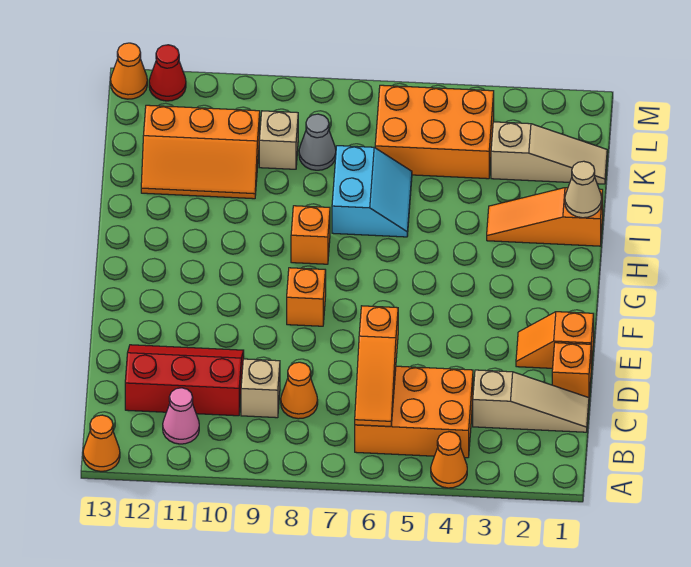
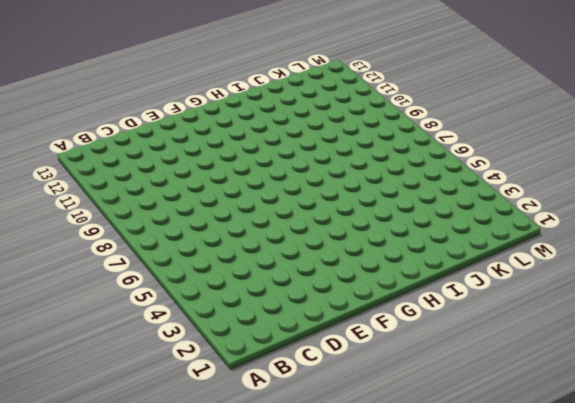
none -> orange cone A4 level 1
none -> orange cone A13 level 1
none -> orange brick B4:C6 level 1

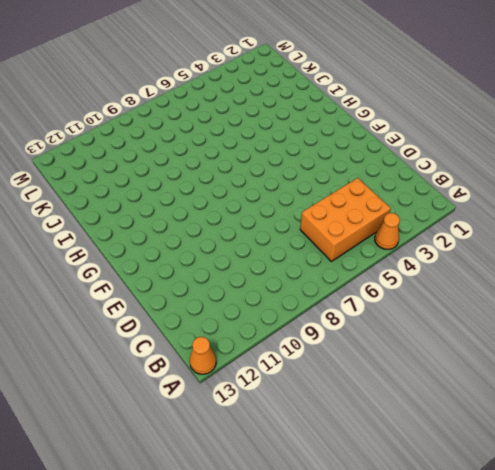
none -> pink cone B11 level 1
none -> tan slope C1:C3 level 1 top 3
none -> orange cone C8 level 1

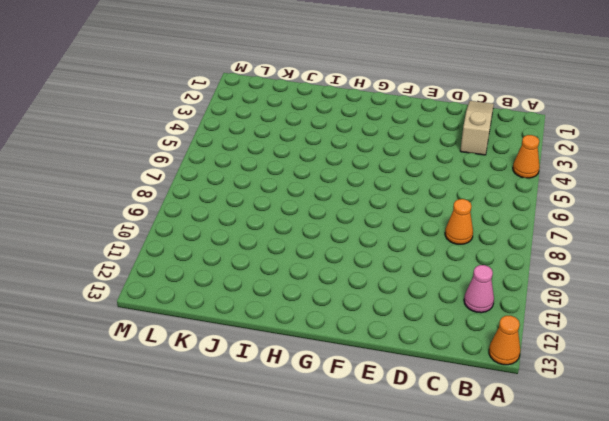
none -> orange brick B4:C6 level 1
none -> tan brick C9 level 1
none -> red slope C10:D12 level 1 top C

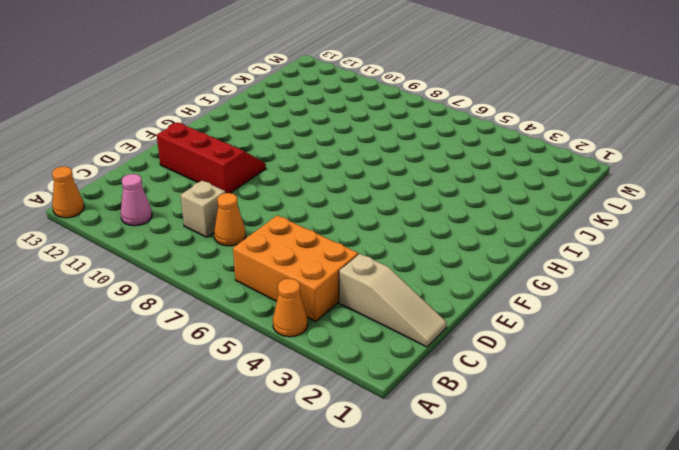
red slope E10:F12 level 1 top E -> red slope C10:D12 level 1 top C
none -> orange brick D1 level 1
none -> orange slope E1:E2 level 1 top 1
none -> orange brick F8 level 1

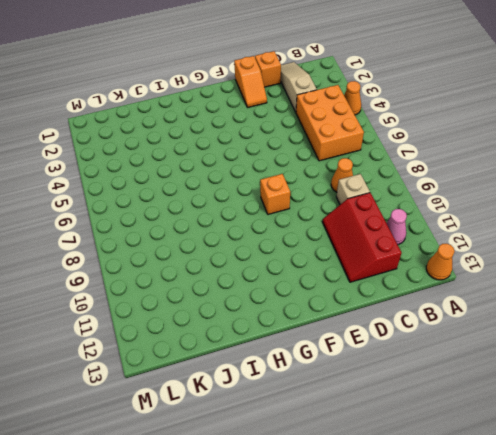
none -> orange brick H8 level 1
none -> orange slope I1:I3 level 1 top 1
none -> cyan slope I6:J7 level 1 top 7

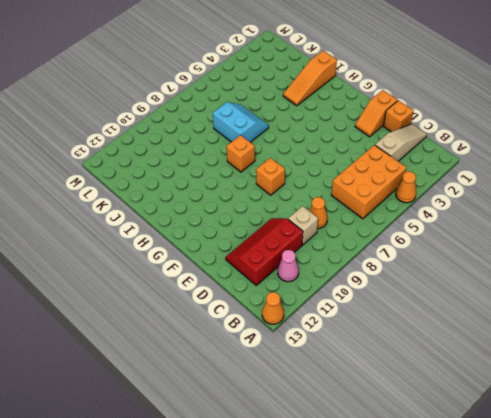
none -> orange slope J10:K12 level 1 top K
none -> tan slope K1:K3 level 1 top 3
none -> orange brick K4:L6 level 1

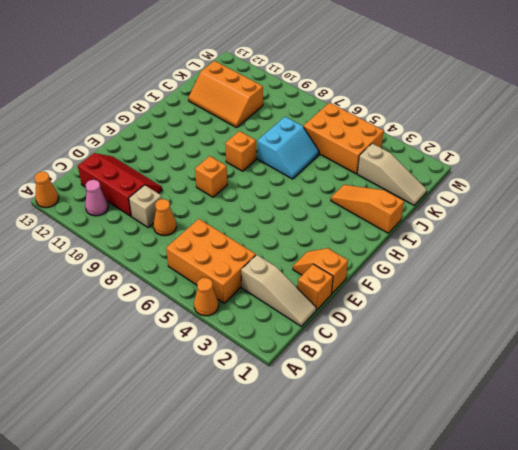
none -> grey cone K8 level 1
none -> tan brick K9 level 1
none -> red cone M12 level 1

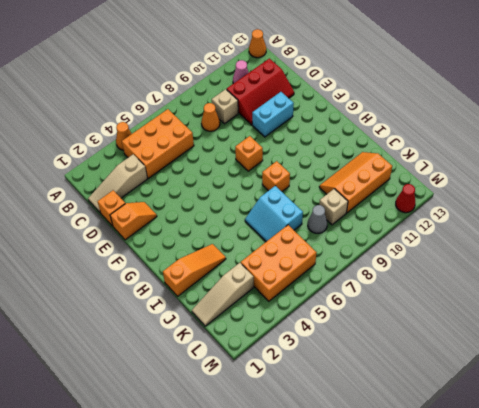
cyan brick E10:E11 level 1 -> none
none -> orange cone M13 level 1
none -> orange slope B6:D6 level 2 top D
none -> tan cone I1 level 2

